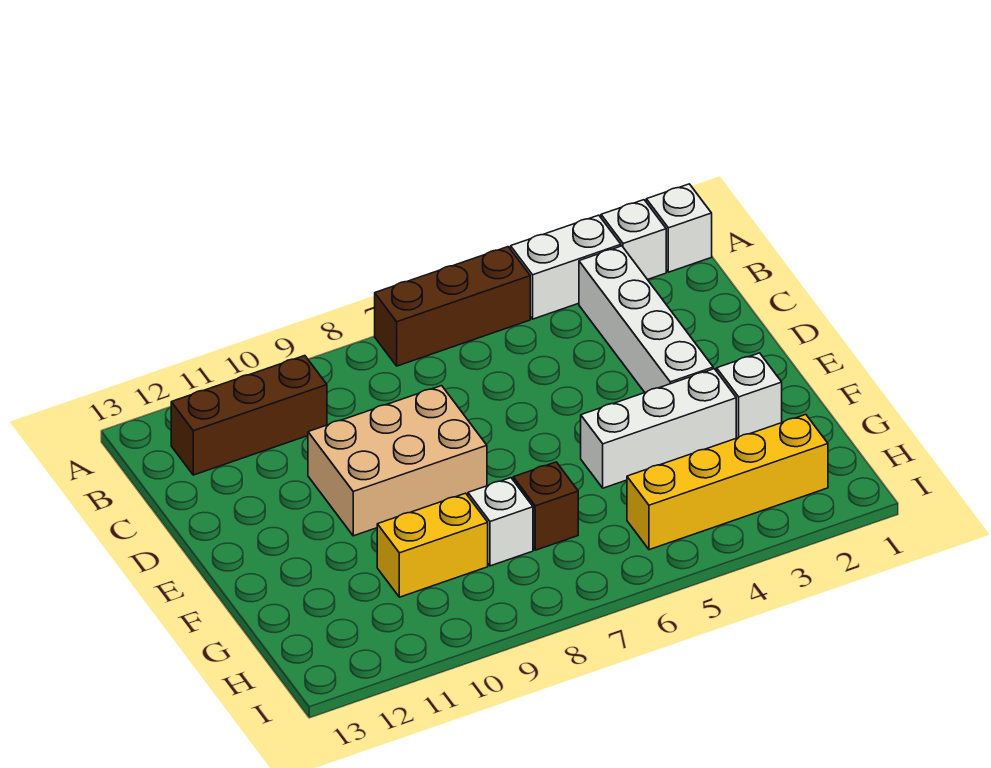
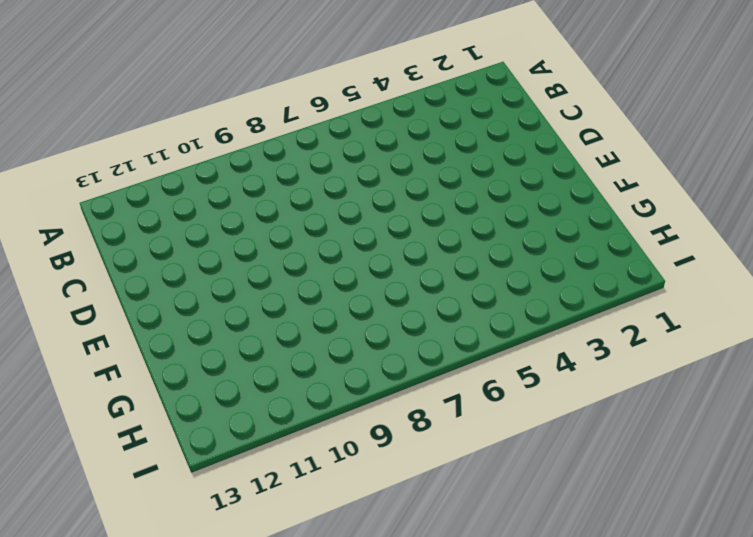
none -> white brick A1 level 1
none -> white brick A2 level 1
none -> white brick A3:A4 level 1

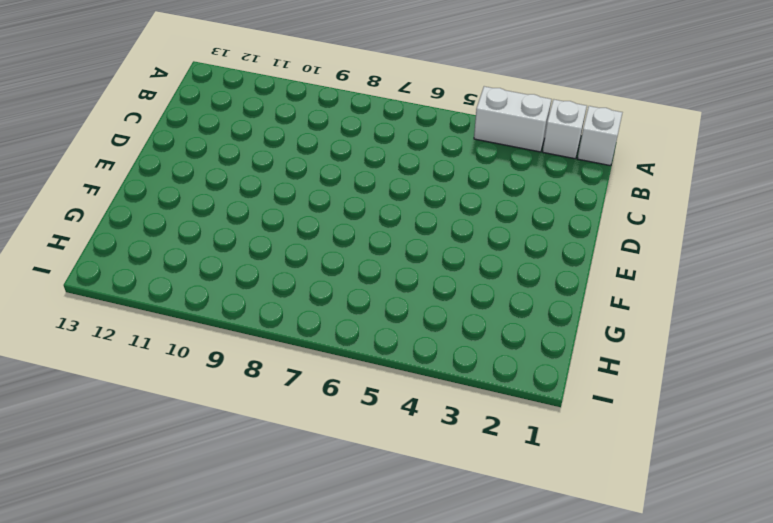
none -> brown brick A5:A7 level 1
none -> white brick B3:E3 level 1
none -> brown brick B10:B12 level 1

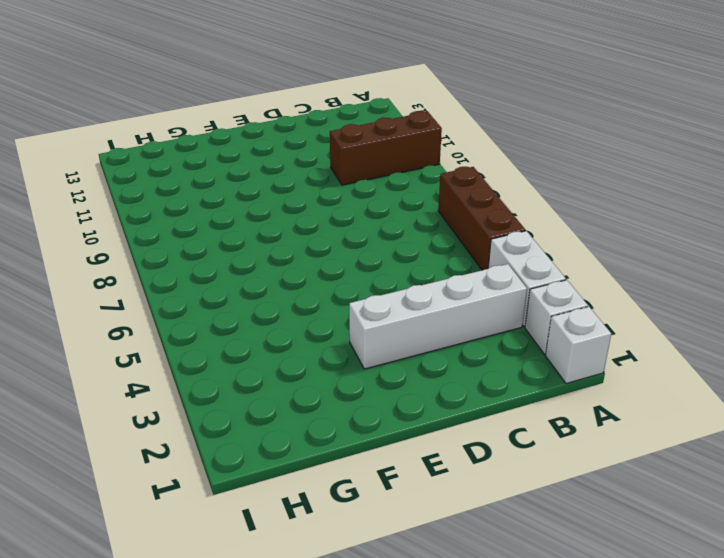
brown brick A10:C10 level 1 -> brown brick B10:B12 level 1
none -> tan brick D8:E10 level 1
none -> white brick F2 level 1
none -> white brick F3:F5 level 1

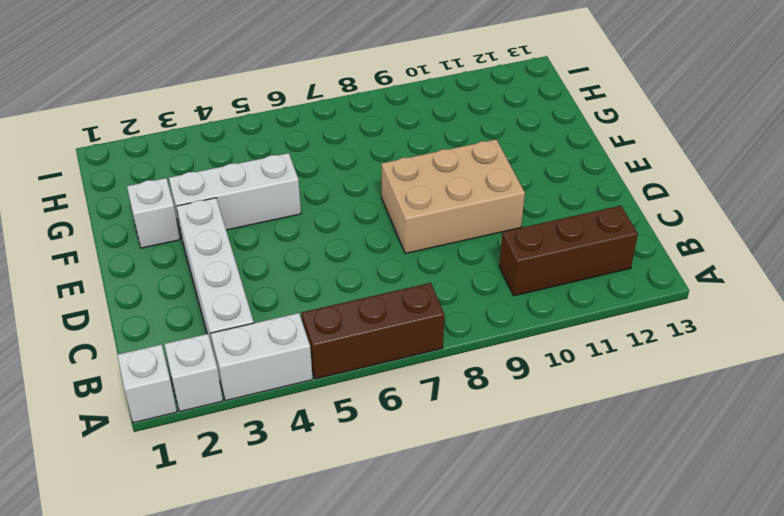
none -> brown brick G7 level 1
none -> white brick G8 level 1
none -> yellow brick G9:G10 level 1

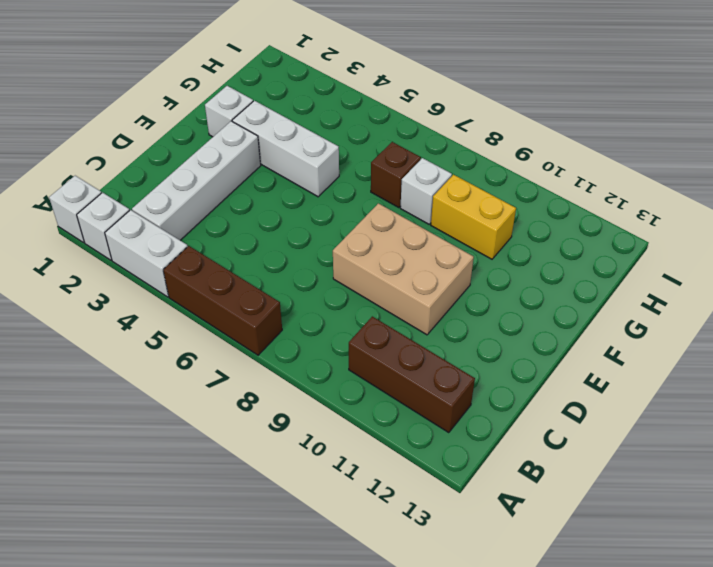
none -> yellow brick H2:H5 level 1

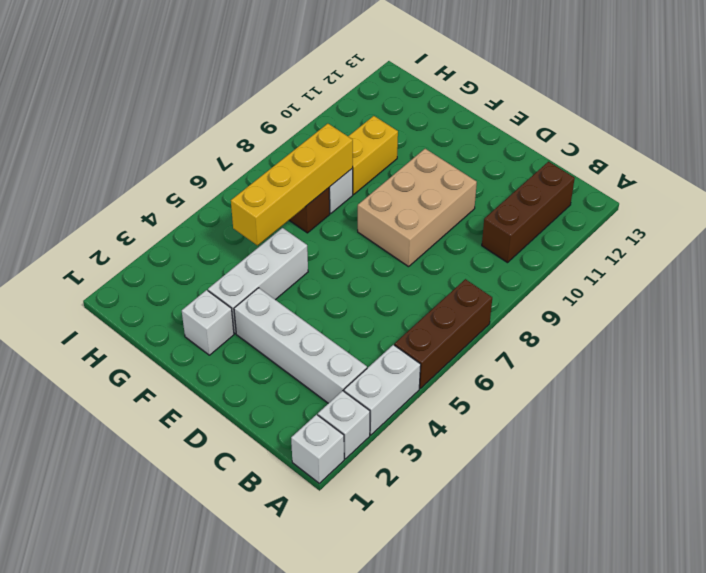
yellow brick G5:G8 level 2 -> yellow brick H2:H5 level 1

